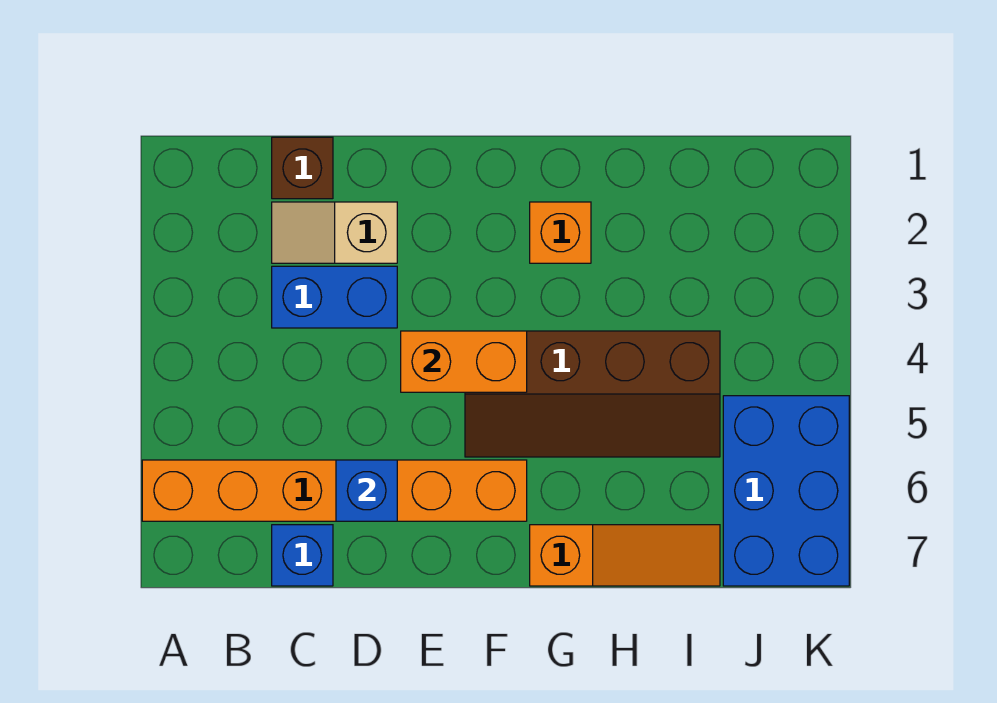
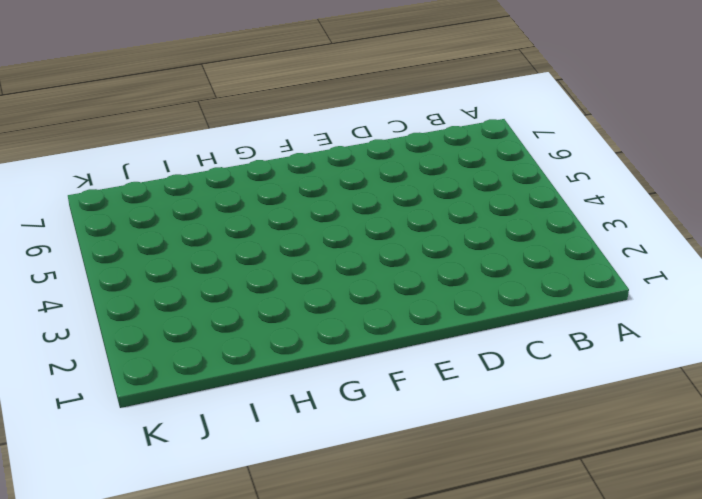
none -> orange brick A6:F6 level 1
none -> brown brick C1 level 1

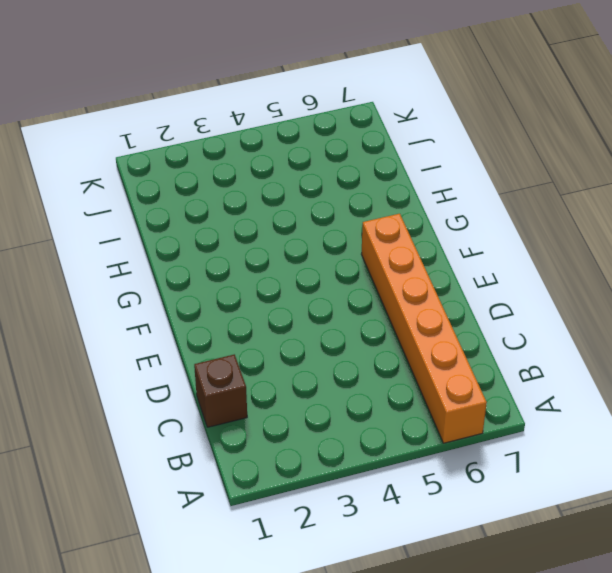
none -> tan slope C2:D2 level 1 top D
none -> blue brick C3:D3 level 1

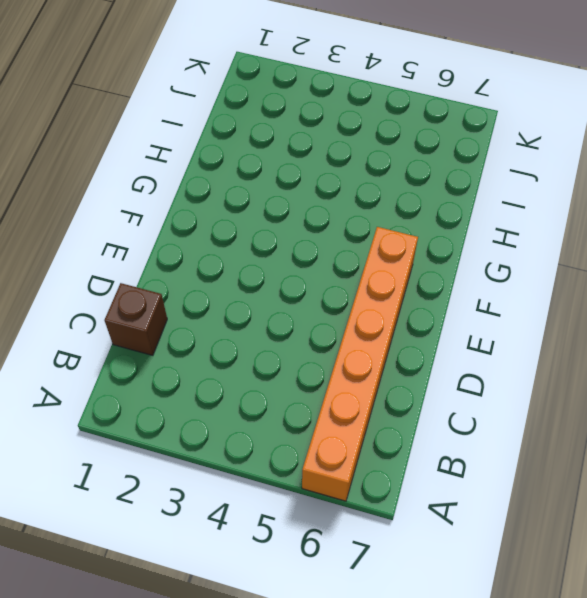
none -> tan slope C2:D2 level 1 top D
none -> blue brick C3:D3 level 1

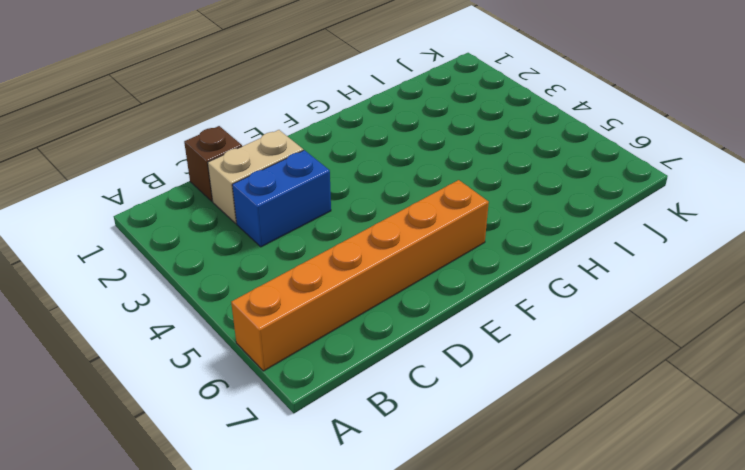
tan brick C2:D2 level 1 -> tan slope C2:D2 level 1 top D
none -> blue brick C7 level 1
none -> brown slope F4:I5 level 1 top 4

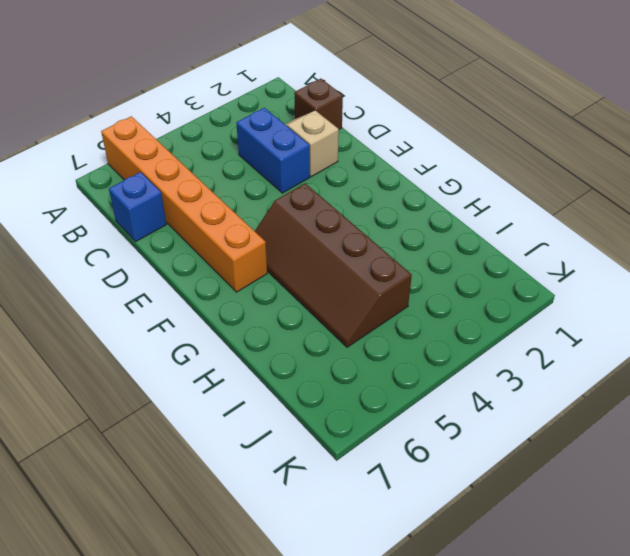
none -> orange brick G2 level 1
none -> orange slope G7:I7 level 1 top G

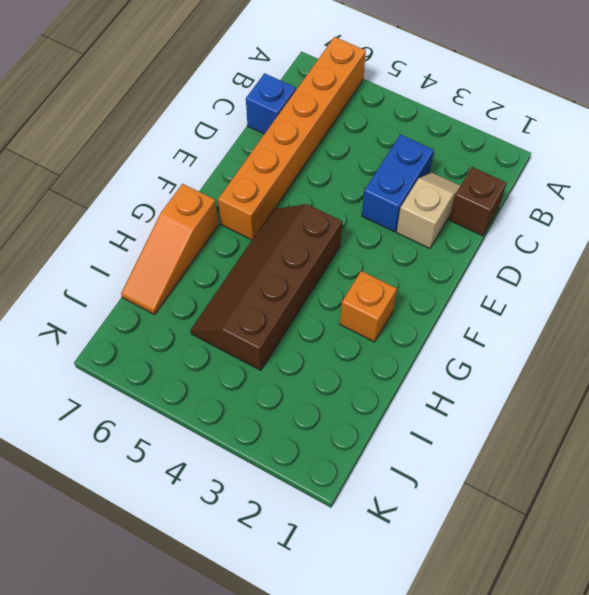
none -> blue brick J5:K7 level 1
none -> blue brick D6 level 2

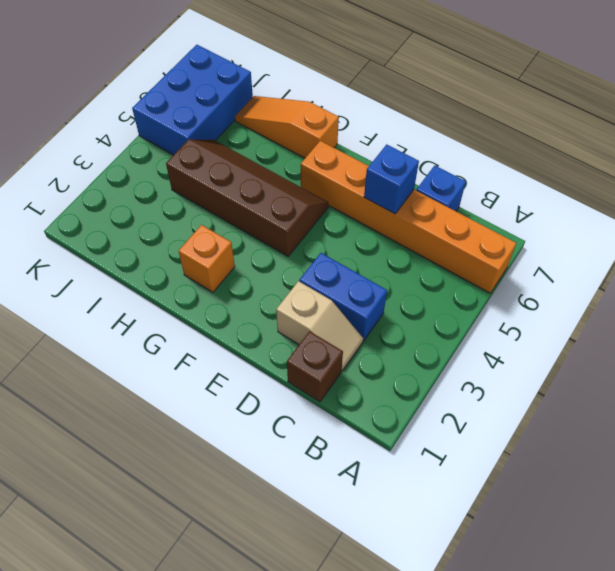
none -> orange brick E4:F4 level 2

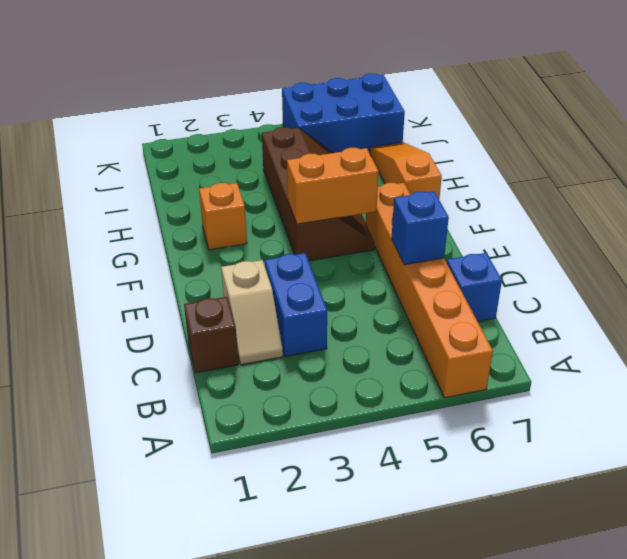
orange brick F4:F5 level 2 -> orange brick E4:F4 level 2

